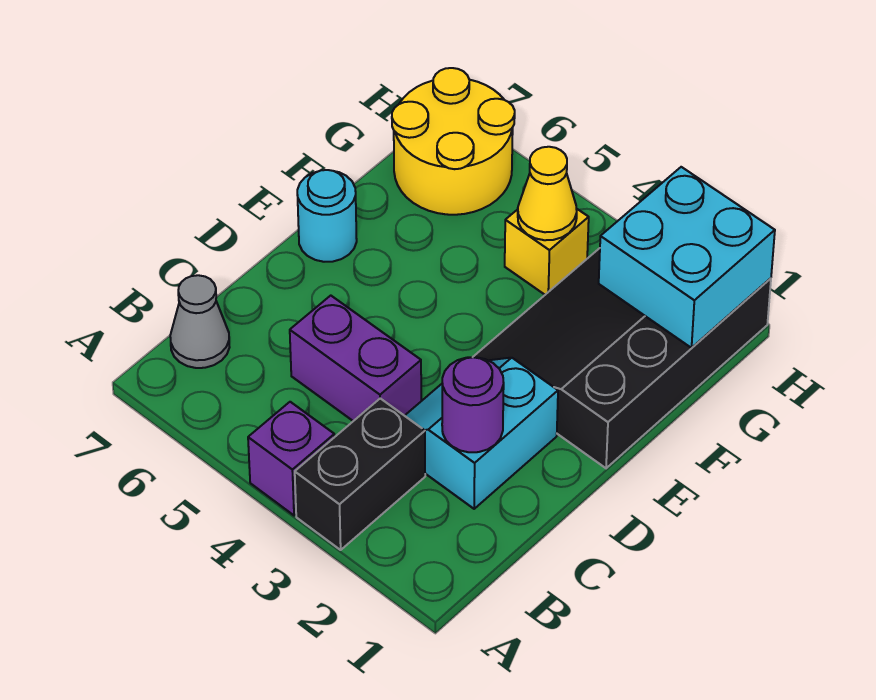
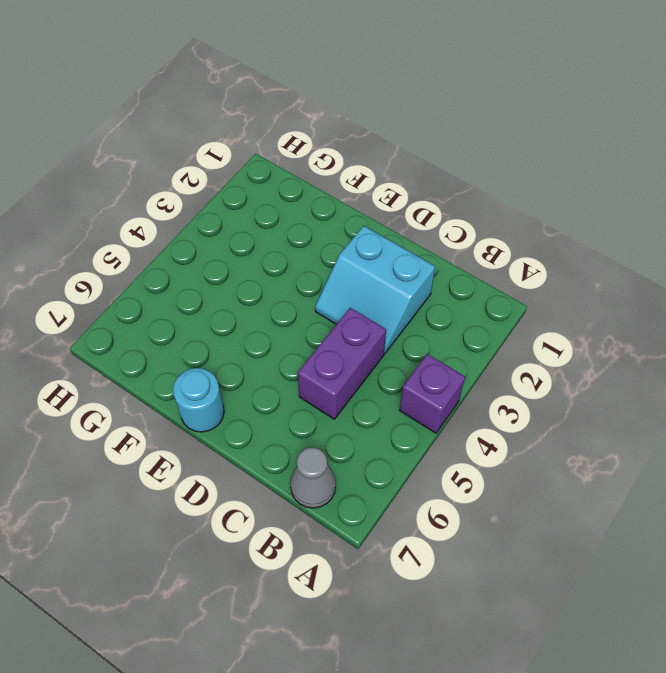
none -> black brick A3:B3 level 1
none -> black slope E1:H3 level 1 top 1
none -> yellow brick G4 level 1

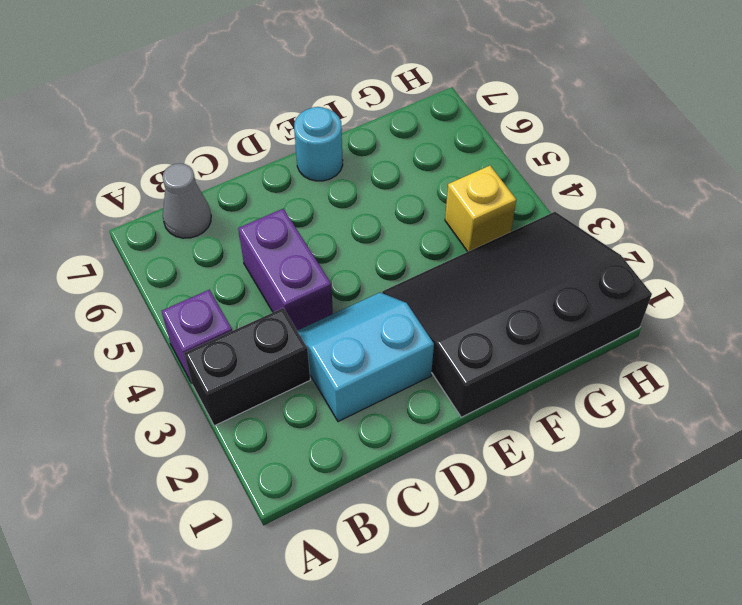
none -> yellow round brick G6:H7 level 1
none -> purple round brick C2 level 2
none -> cyan brick G1:H2 level 2

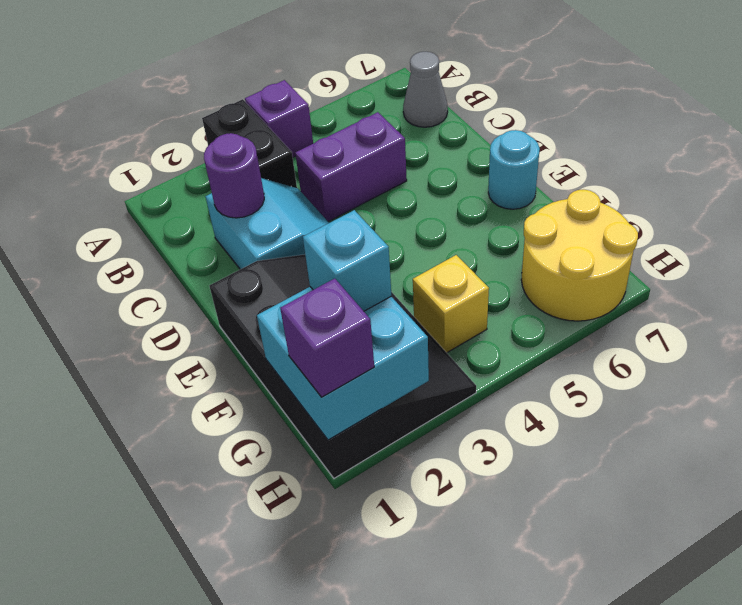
cyan brick G2 level 3 -> none
purple brick H1 level 3 -> none
none -> yellow cone G4 level 2

